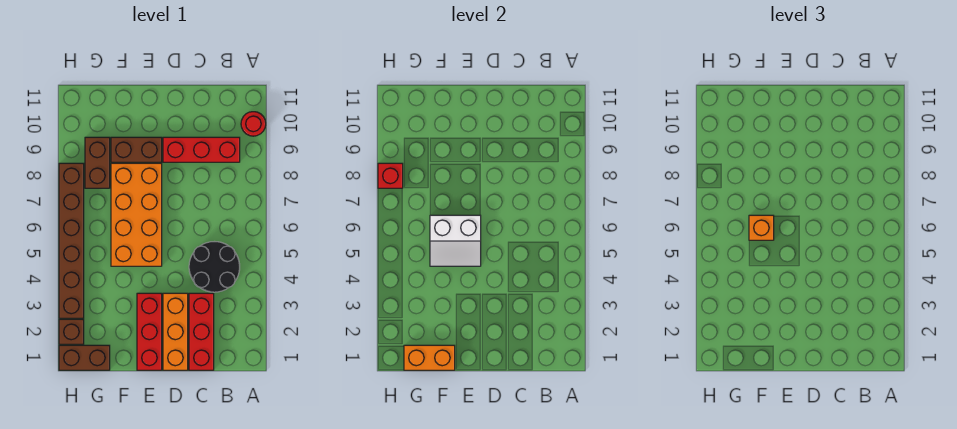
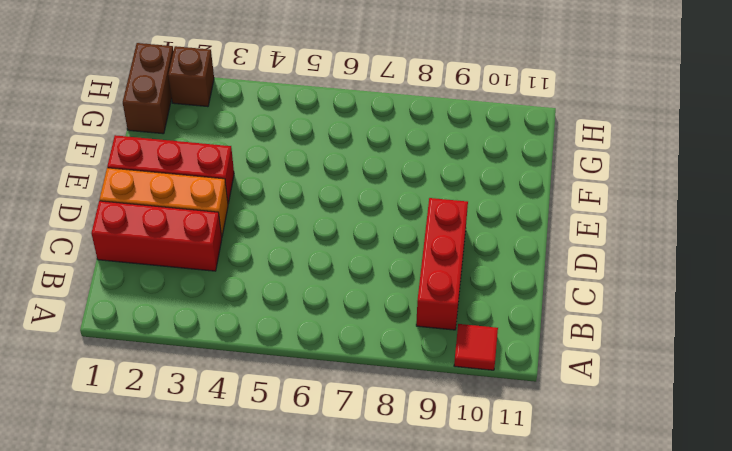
red tile A10 level 1 -> red round brick A10 level 1
none -> black round brick B4:C5 level 1
none -> orange brick E5:F8 level 1
none -> brown brick E9:F9 level 1

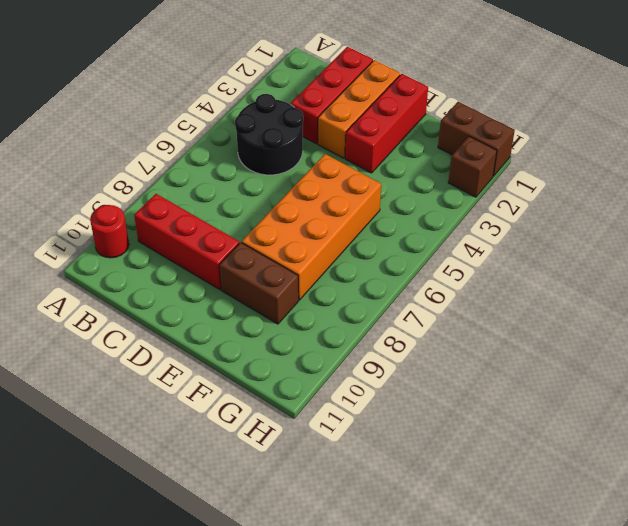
none -> brown brick G8:G9 level 1
none -> brown brick H3:H8 level 1
none -> white slope E5:F6 level 2 top 6

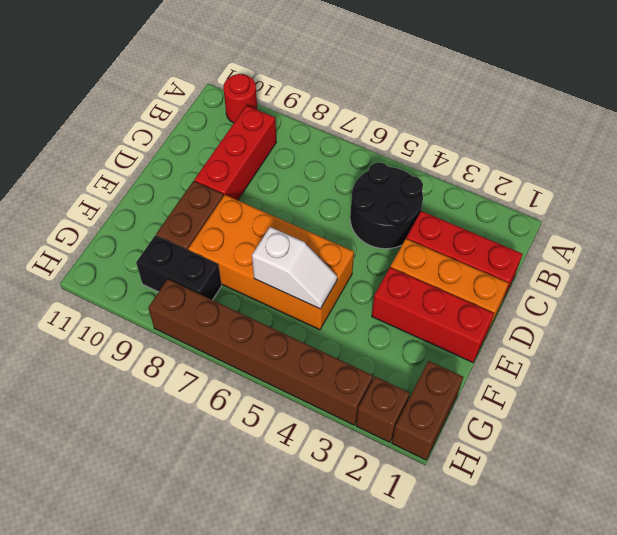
white slope F5:F6 level 2 top 6 -> white slope E5:F6 level 2 top 6
black brick G8:G9 level 1 -> brown brick G8:G9 level 1
none -> orange brick F1:G1 level 2
none -> red brick H8 level 2
none -> orange brick F6 level 3

